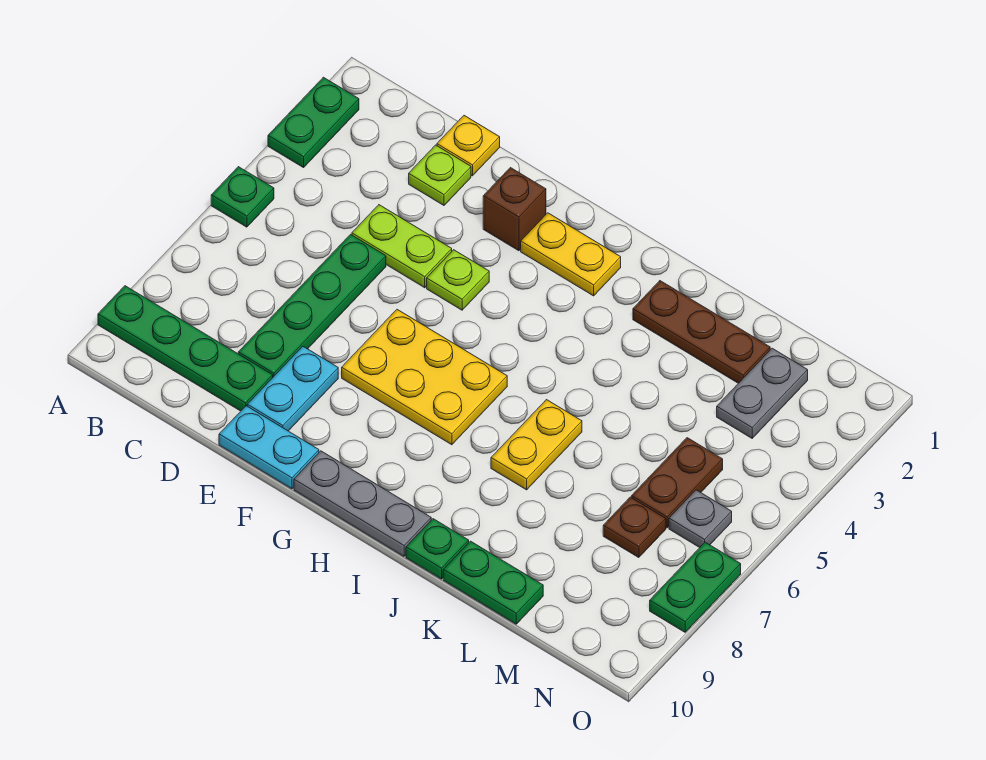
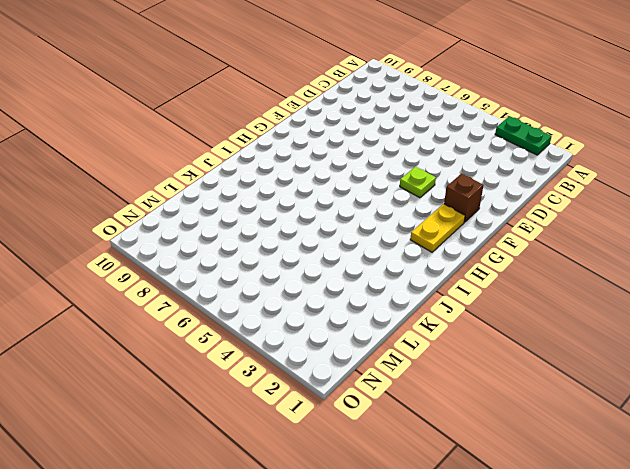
none -> green plate A5 level 1
none -> green plate A9:D9 level 1
none -> yellow plate D1 level 1

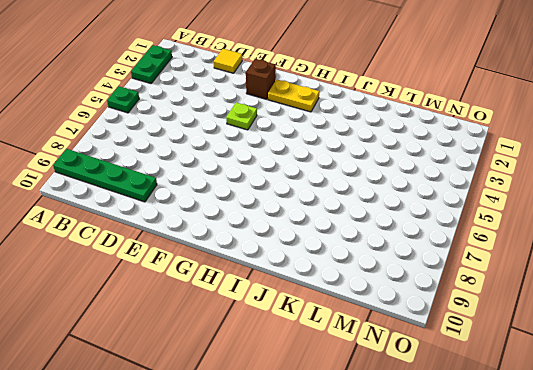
yellow tile D1 level 1 -> yellow plate D1 level 1
none -> lime plate D2 level 1
none -> lime plate D4:E4 level 1
none -> green plate D5:D8 level 1

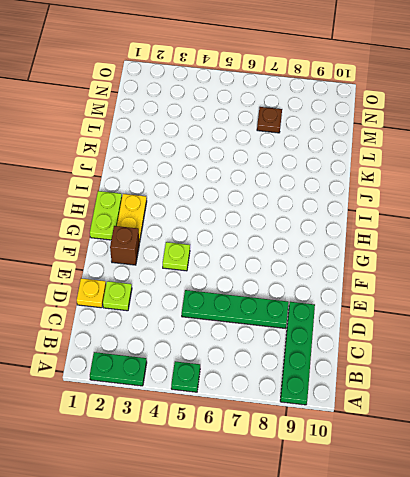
lime plate G1:H1 level 1 -> lime plate D4:E4 level 1
none -> cyan plate E8:E9 level 1
none -> cyan plate E10:F10 level 1
none -> yellow plate F6:H7 level 1

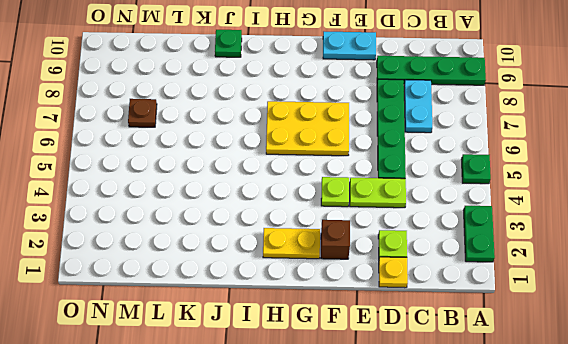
cyan plate C7:C8 level 1 -> cyan plate E8:E9 level 1
none -> grey plate G10:I10 level 1
none -> brown plate J2:L2 level 1
none -> yellow plate J6:J7 level 1

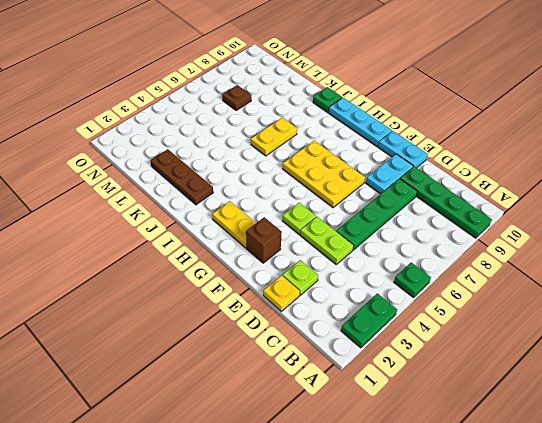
cyan plate G10:I10 level 1 -> grey plate G10:I10 level 1
none -> green plate K10:L10 level 1
none -> grey plate M2:M3 level 1
none -> brown plate M5:M6 level 1

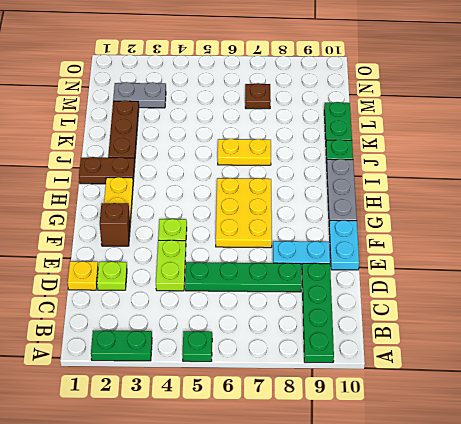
brown plate I1:I2 level 1 -> brown plate M5:M6 level 1
none -> grey plate N6 level 1
none -> green plate O7:O8 level 1

